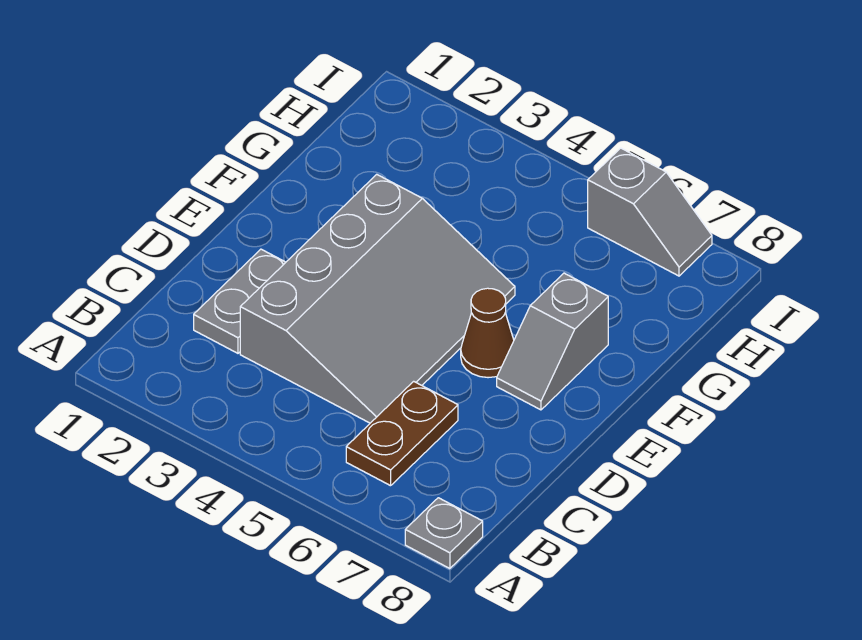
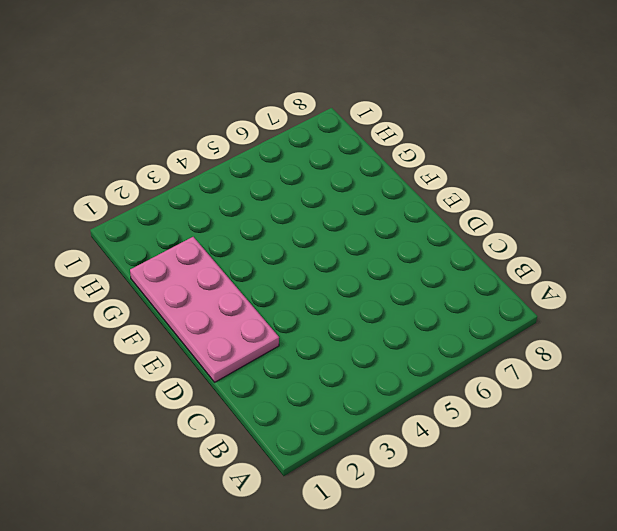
pink plate D1:G2 level 1 -> grey plate C2:D2 level 1
none -> grey plate A8 level 1
none -> brown plate B6:C6 level 1

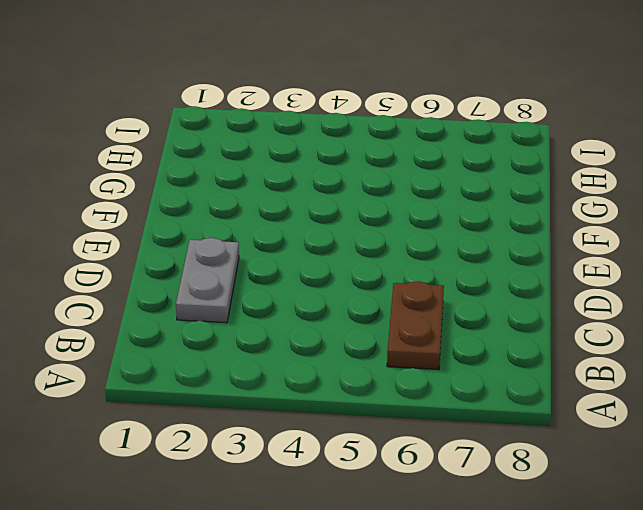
none -> grey plate A8 level 1
none -> grey slope C3:F5 level 1 top 3

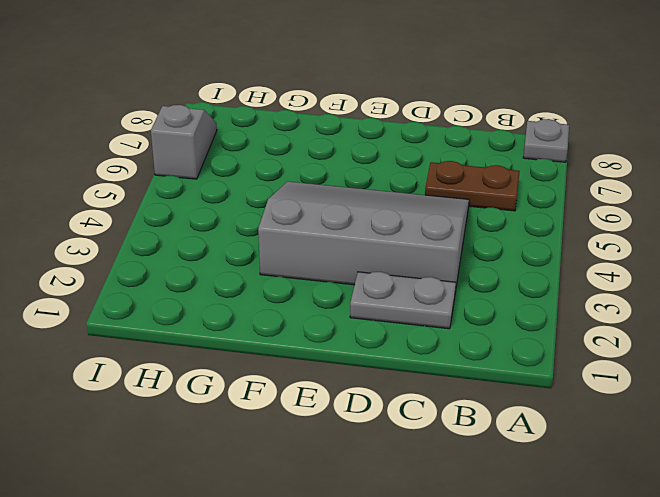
none -> brown cone E6 level 1
none -> grey slope E7:F7 level 1 top F

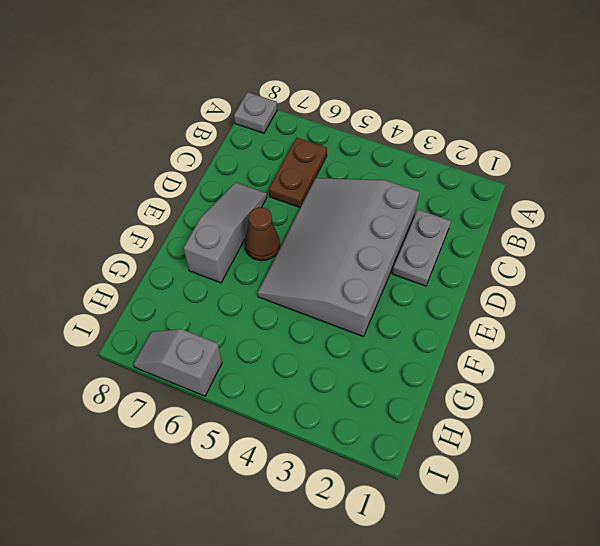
grey slope D7:F7 level 1 top F -> grey slope E7:F7 level 1 top F

